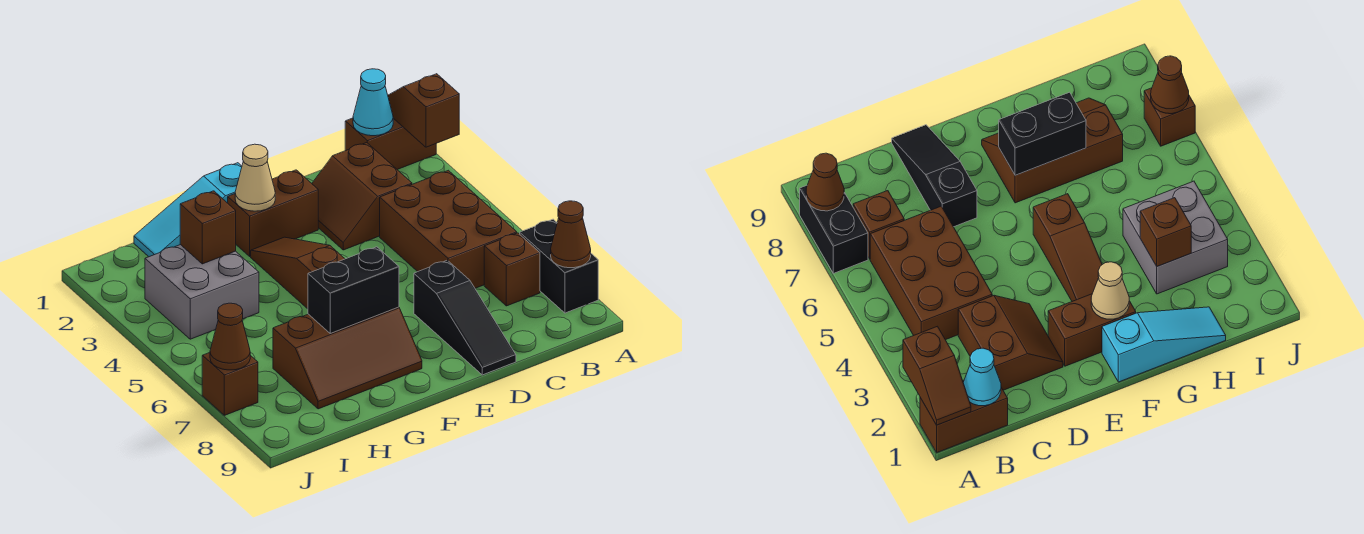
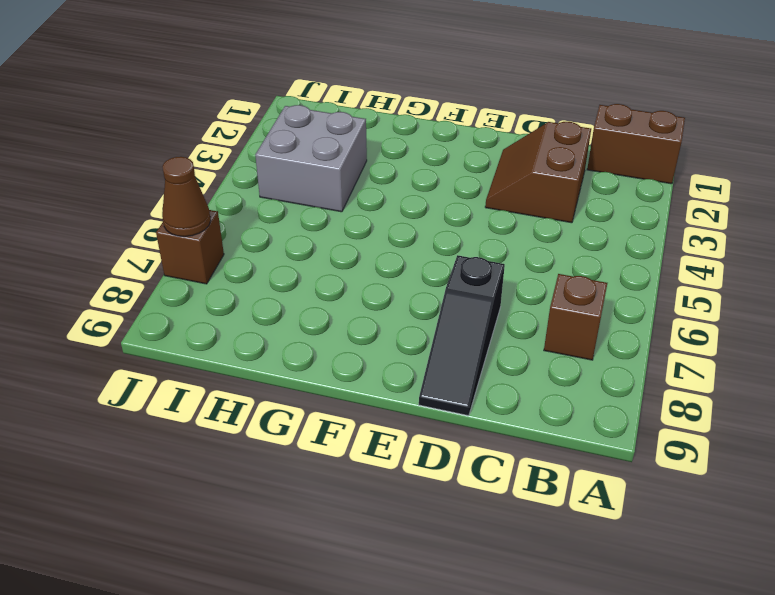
none -> black brick A7:A8 level 1
none -> brown brick B4:C6 level 1
none -> brown brick E2:F2 level 1

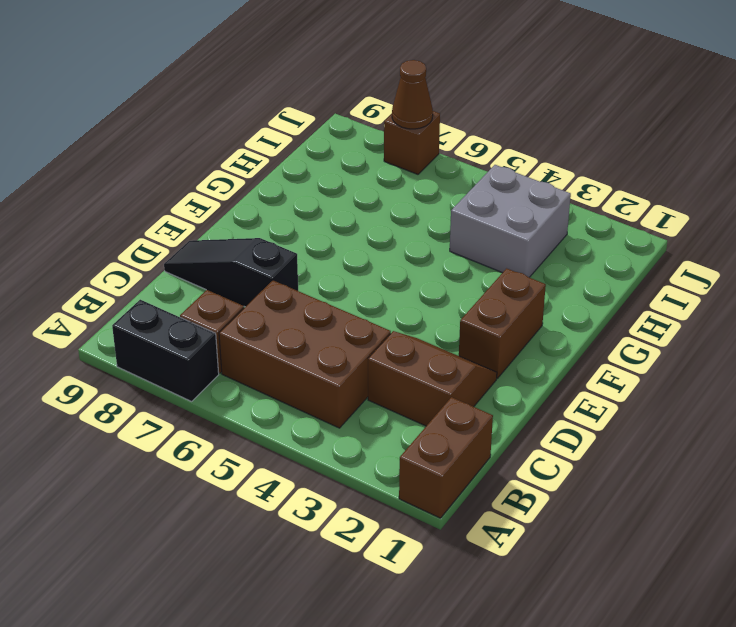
none -> cyan slope F1:H1 level 1 top F
none -> brown slope F3:F5 level 1 top 5
none -> brown slope F7:H8 level 1 top 7

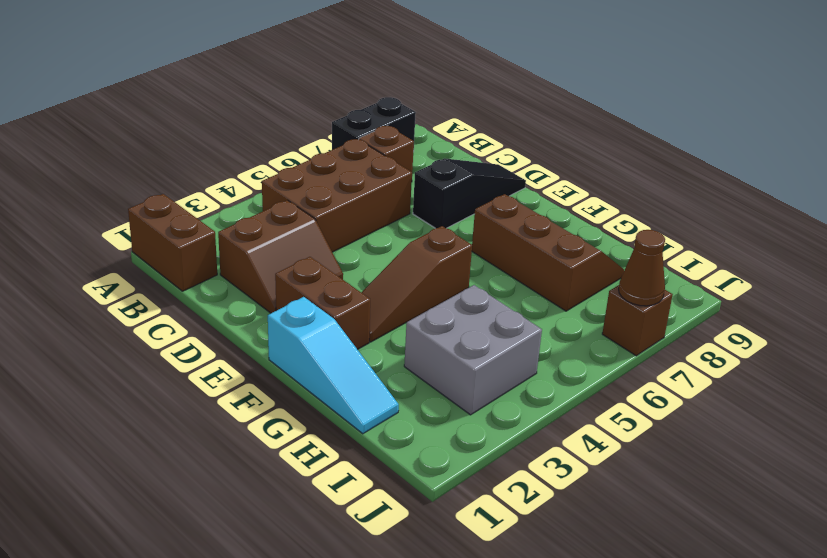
none -> brown slope A1:A2 level 2 top 2
none -> brown cone A8 level 2
none -> cyan cone B1 level 2

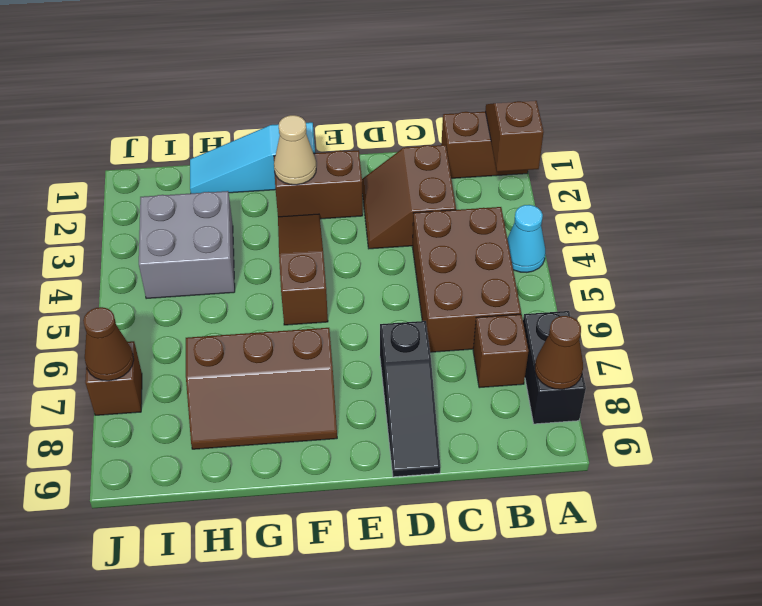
cyan cone A4 level 1 -> cyan cone B1 level 2
none -> black brick F7:G7 level 2
none -> brown brick H3 level 2

